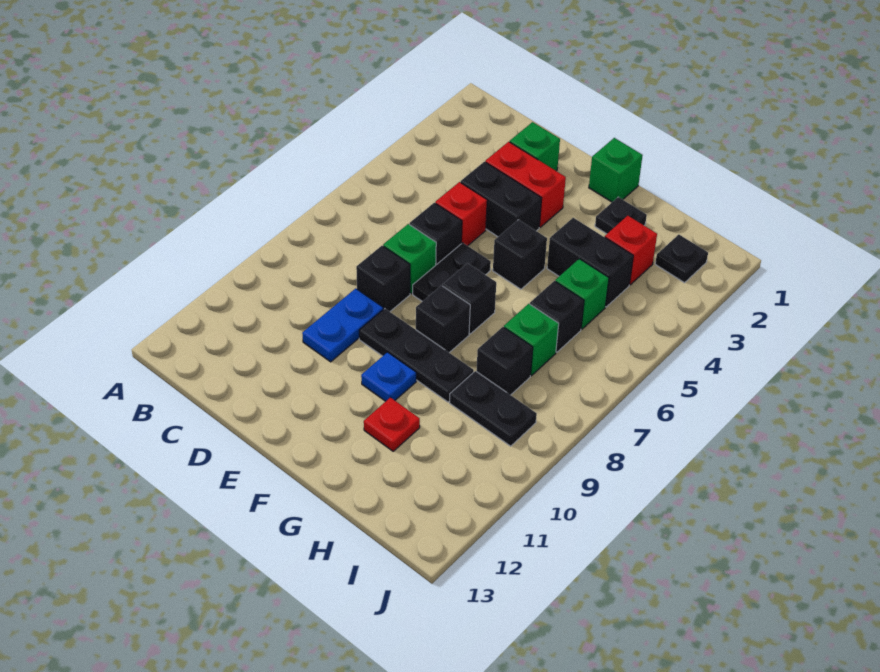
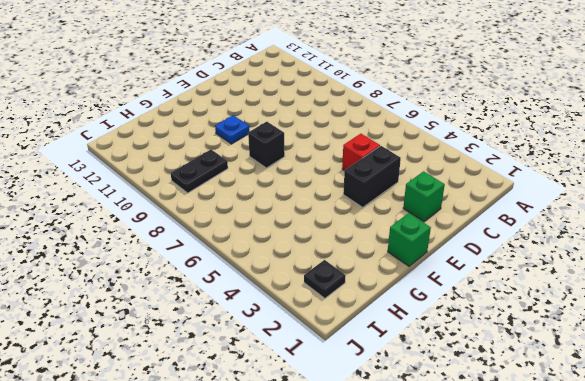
none -> red brick D3:E3 level 1
none -> black brick D6 level 1
none -> green brick D7 level 1

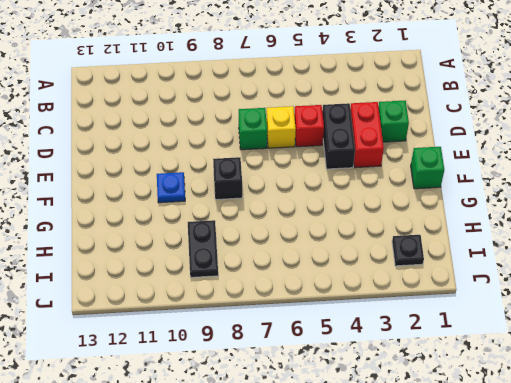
yellow brick D6 level 1 -> black brick D6 level 1
none -> black brick D8 level 1
none -> blue plate D9:D10 level 1
none -> black plate E6:E7 level 1

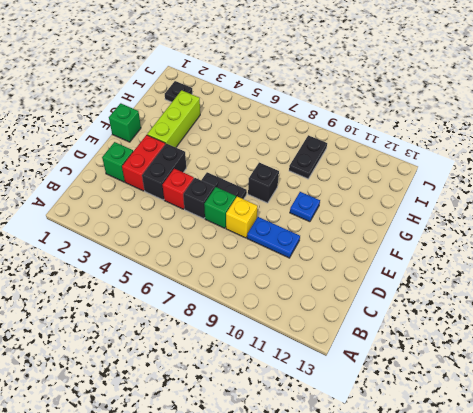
yellow brick D8 level 1 -> black brick D8 level 1
lime brick F3:H3 level 1 -> red brick H3 level 1
none -> black plate E9:G9 level 1
none -> black brick F5 level 1
none -> black brick F7 level 1

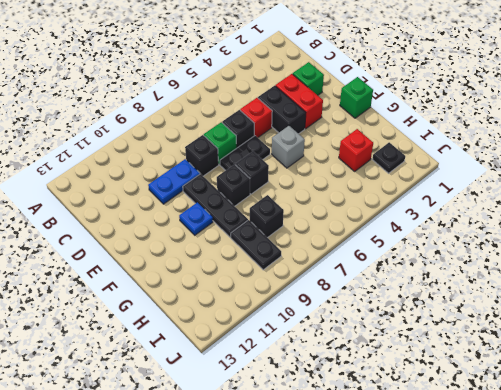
grey brick F5 level 1 -> black brick F5 level 1
none -> black plate G2 level 1
none -> black brick G4:H4 level 1
none -> red plate G11 level 1

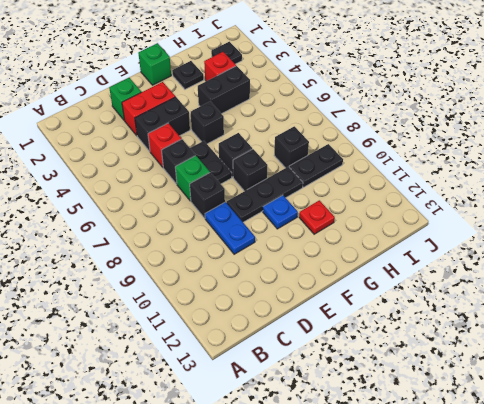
none -> green brick H5 level 1
none -> black brick H6 level 1
none -> green brick H7 level 1

